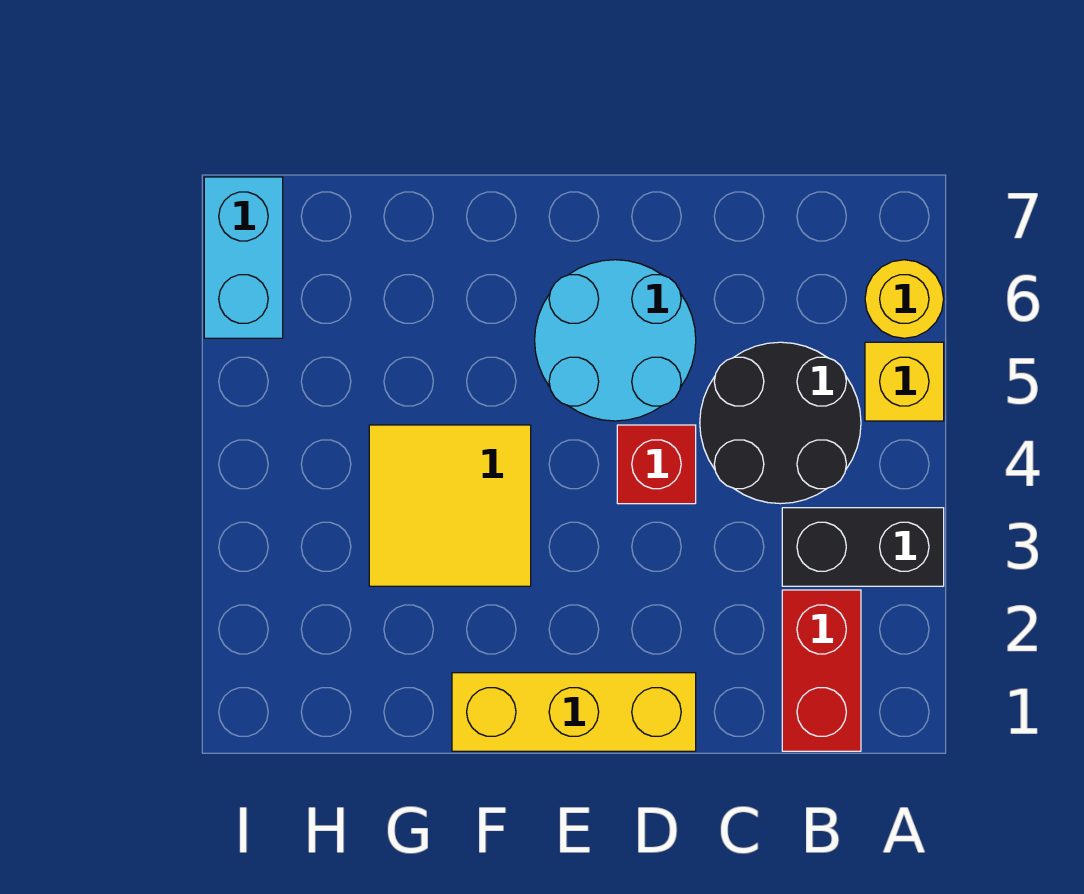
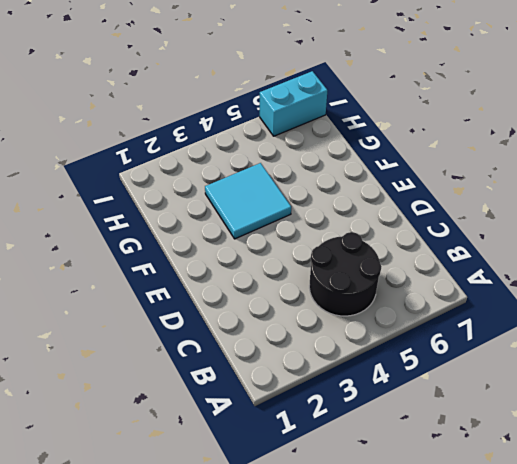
cyan tile F3:G4 level 1 -> yellow tile F3:G4 level 1
none -> black brick A3:B3 level 1
none -> yellow brick A5 level 1

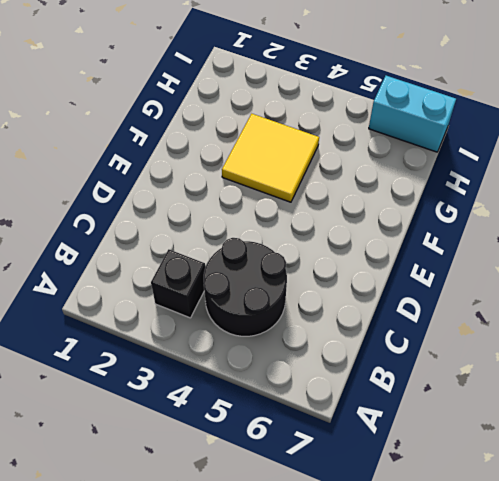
black brick B3 level 1 -> black brick A3:B3 level 1
none -> yellow brick A5 level 1
none -> yellow round brick A6 level 1

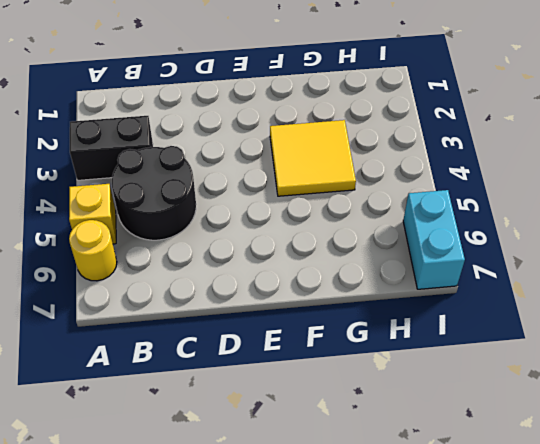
none -> red brick B1:B2 level 1
none -> yellow brick D1:F1 level 1

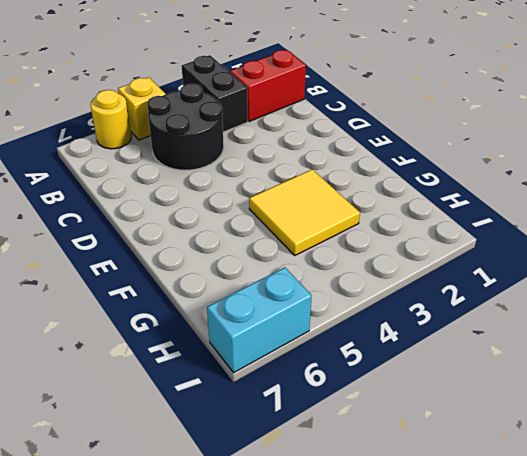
none -> yellow brick D1:F1 level 1
none -> red brick D4 level 1

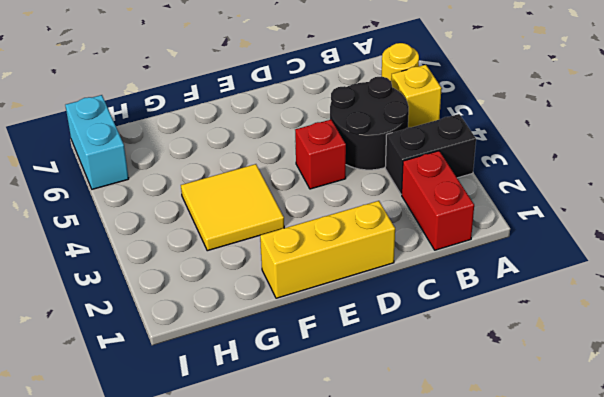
none -> cyan round brick D5:E6 level 1

